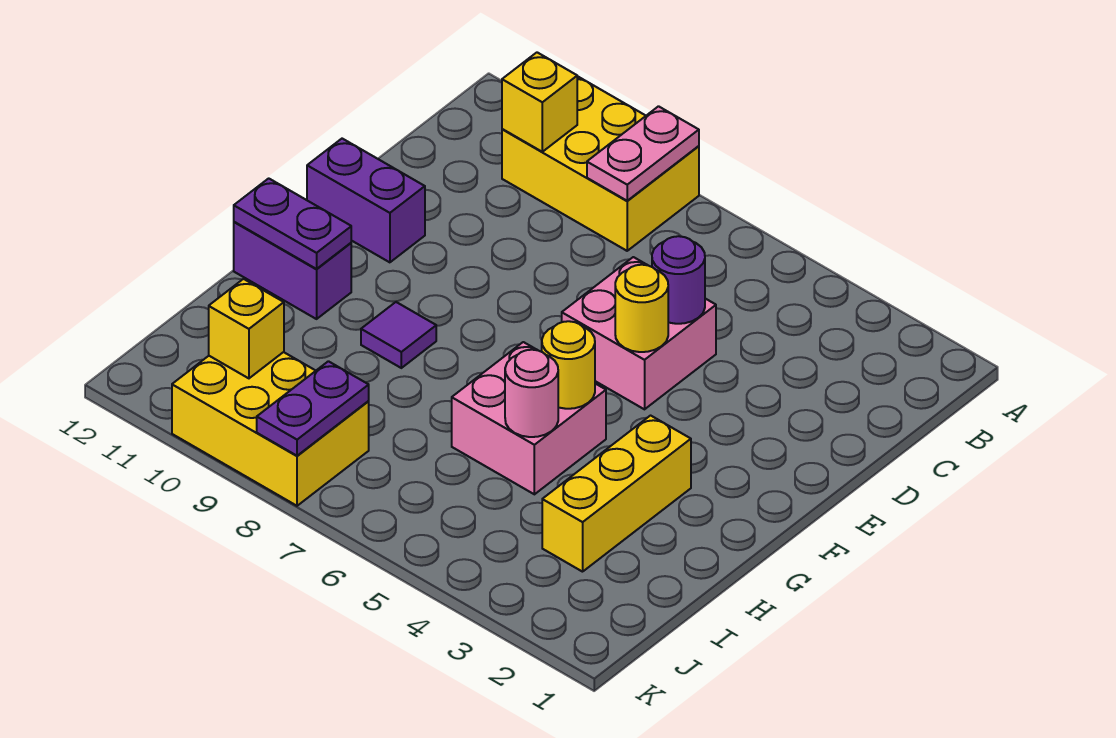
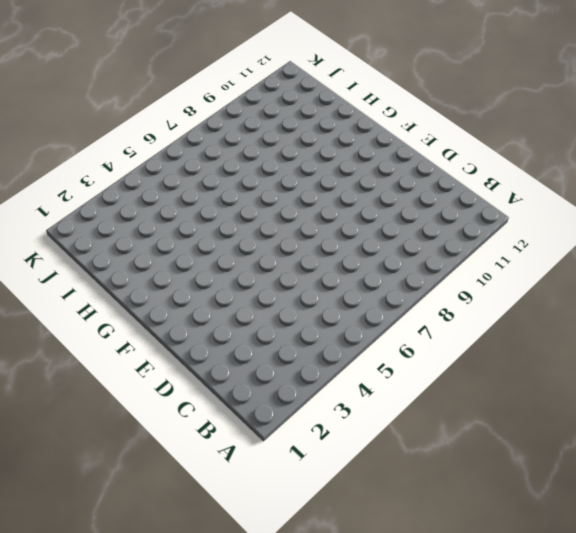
none -> yellow brick A8:B10 level 1
none -> pink brick D5:E6 level 1
none -> purple brick E11:E12 level 1

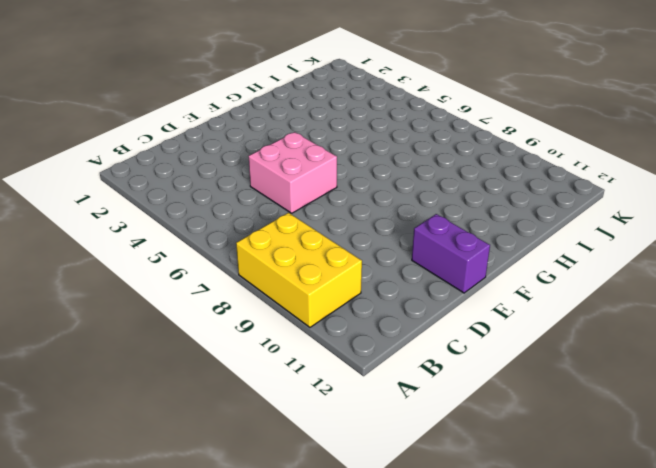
none -> yellow brick G3:I3 level 1
none -> pink brick G5:H6 level 1
none -> purple tile G9 level 1

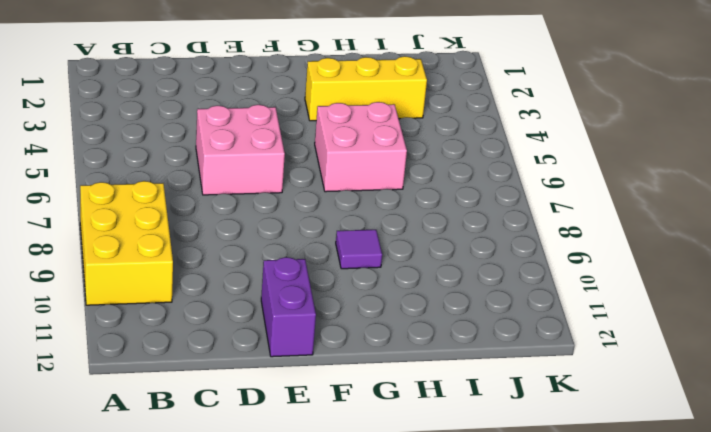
none -> purple brick G11:G12 level 1
none -> yellow brick J8:K10 level 1
none -> pink plate A8:B8 level 2

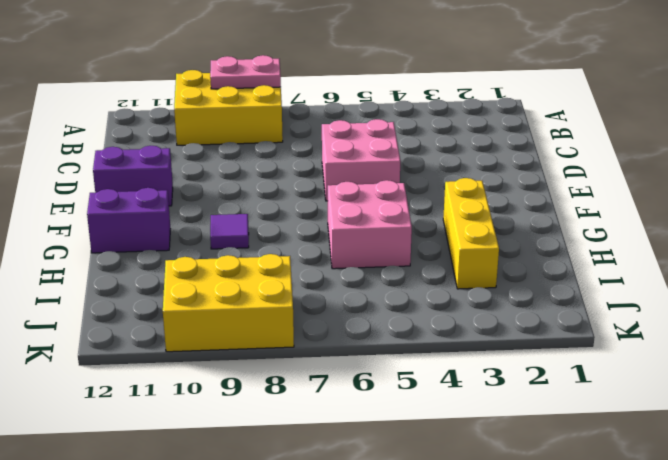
pink plate A8:A9 level 2 -> pink plate A8:B8 level 2
none -> yellow brick B10 level 2
none -> purple round brick D5 level 2
none -> yellow round brick E5 level 2

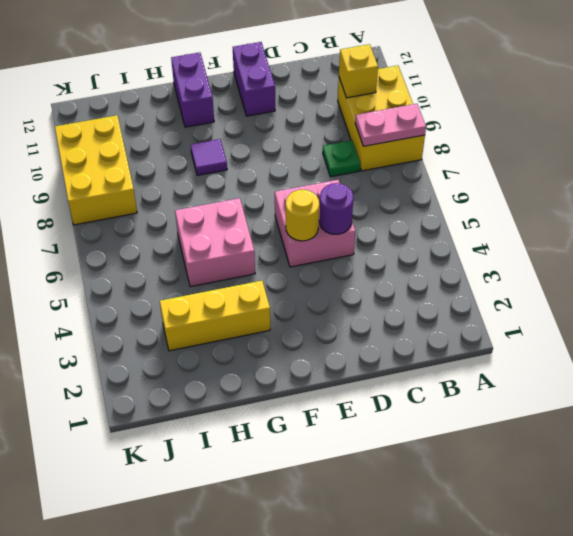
green plate C8 level 1 -> none
none -> yellow round brick G5 level 2
none -> purple plate G11:G12 level 2
none -> pink round brick H5 level 2

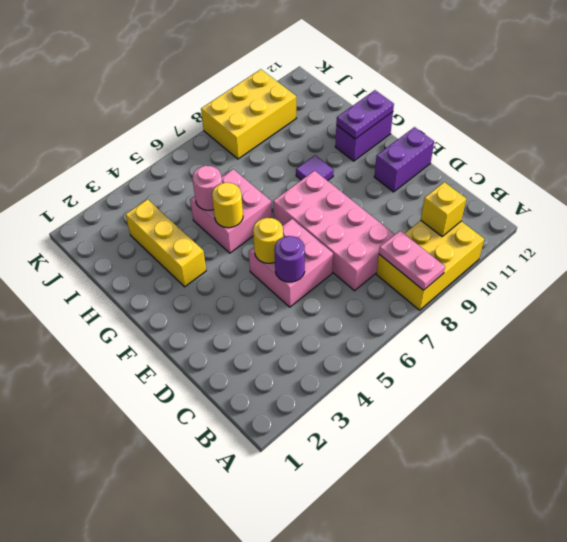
pink brick C7:F8 level 1 -> none
none -> purple plate J8:K8 level 2
none -> yellow brick J10 level 2

